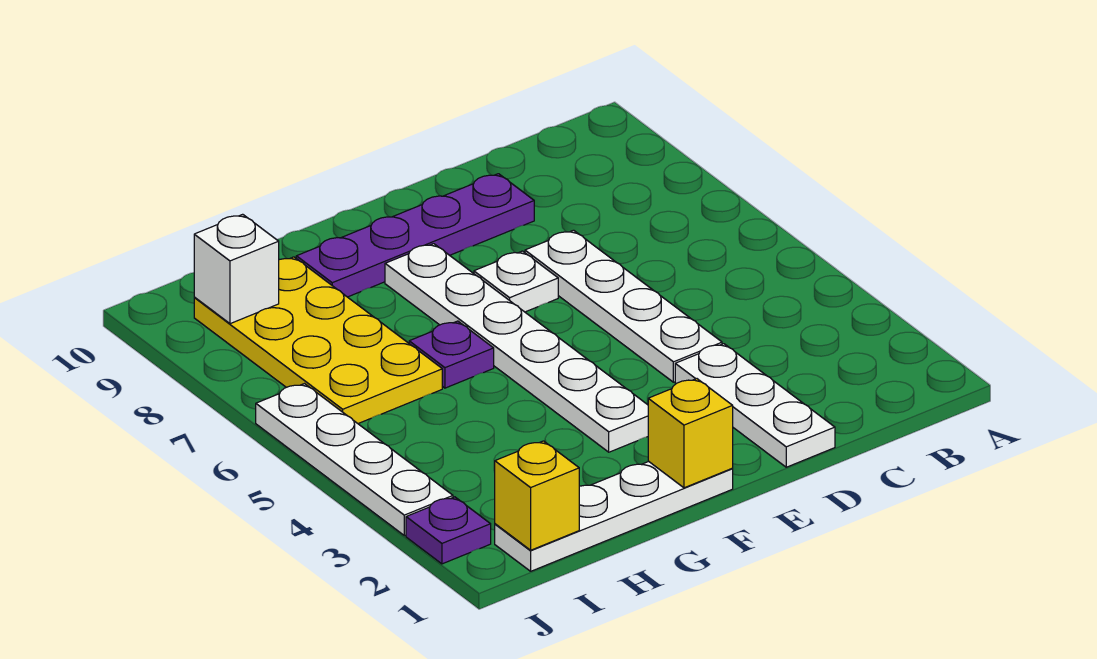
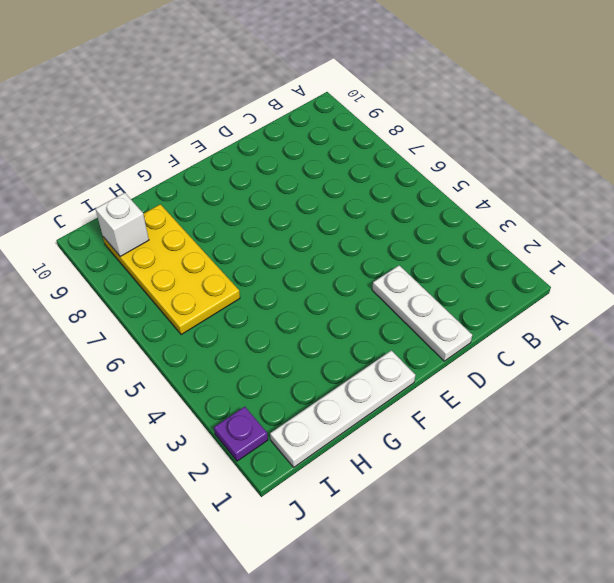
none -> white plate D4:D7 level 1
none -> purple plate D9:G9 level 1
none -> white plate E7 level 1

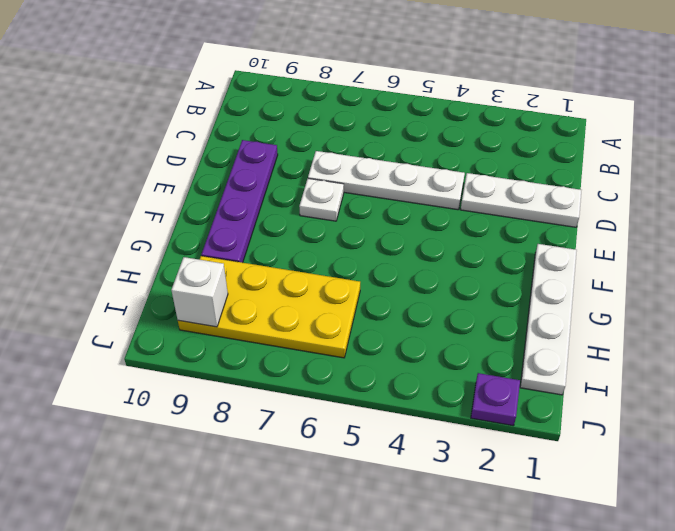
none -> white plate F3:F8 level 1
none -> purple plate G6 level 1
none -> white plate J3:J6 level 1

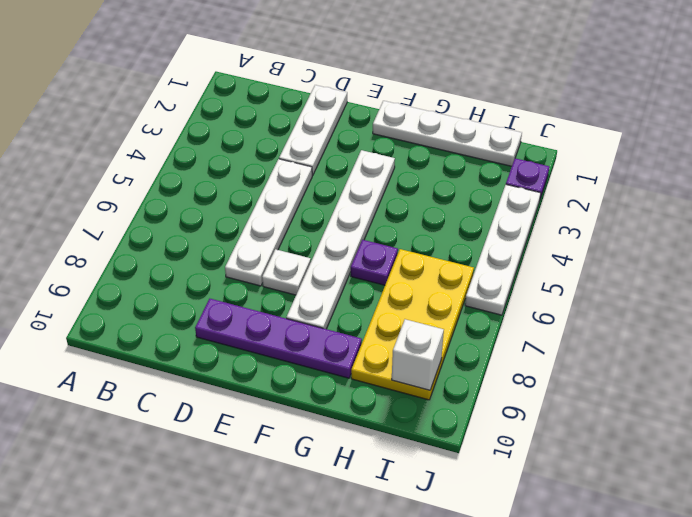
none -> yellow brick F1 level 2
none -> yellow brick I1 level 2

